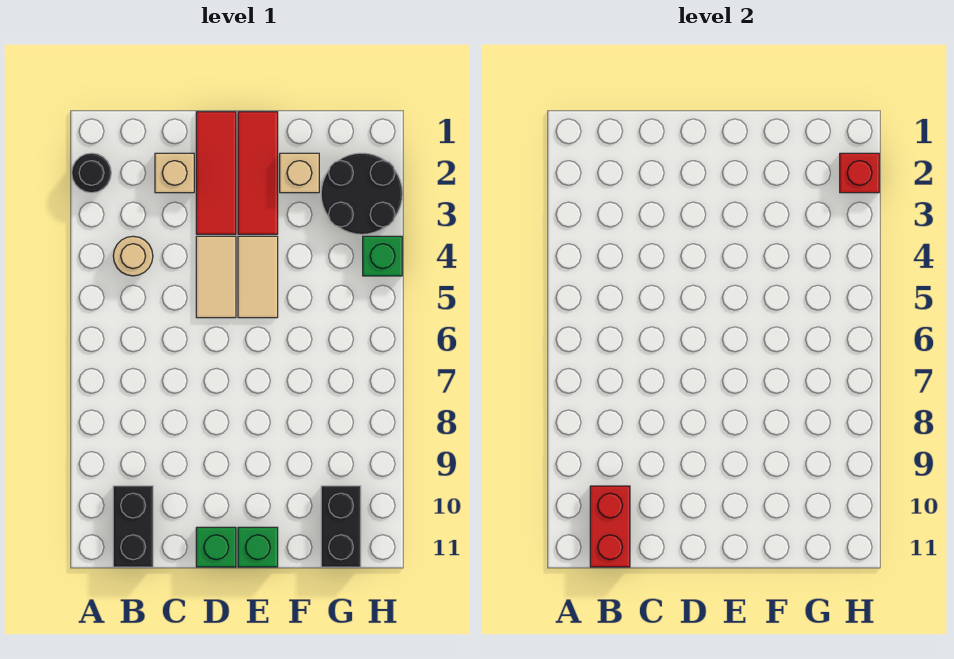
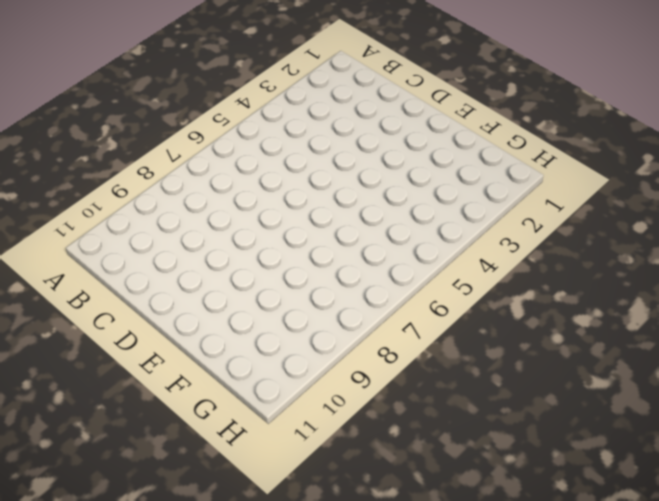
none -> black round brick A2 level 1
none -> tan round brick B4 level 1
none -> black brick B10:B11 level 1

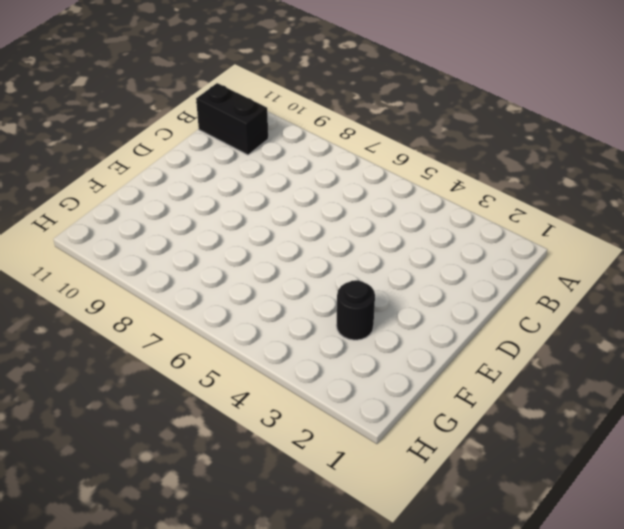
black round brick F3 level 1 -> black round brick A2 level 1
none -> tan round brick B4 level 1
none -> tan brick C2 level 1
none -> red tile D1:D3 level 1

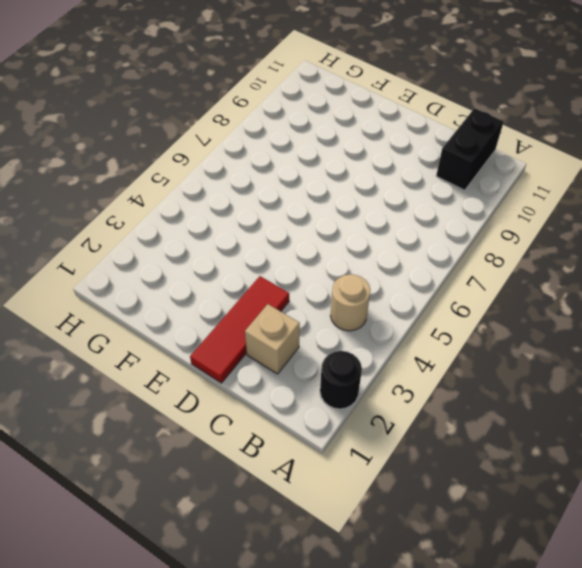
none -> tan tile D4:D5 level 1
none -> green brick D11 level 1
none -> red tile E1:E3 level 1

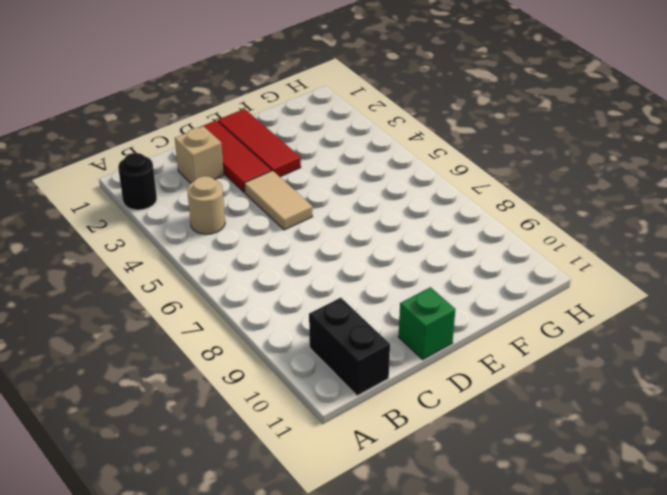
none -> tan tile E4:E5 level 1
none -> green brick E11 level 1
none -> tan brick F2 level 1

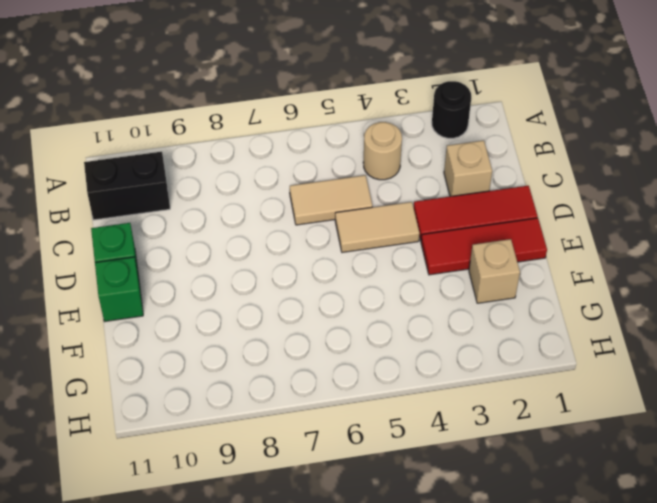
tan tile C5:C6 level 1 -> tan tile E4:E5 level 1
none -> black round brick G2:H3 level 1
none -> black brick G10:G11 level 1
none -> green brick H4 level 1

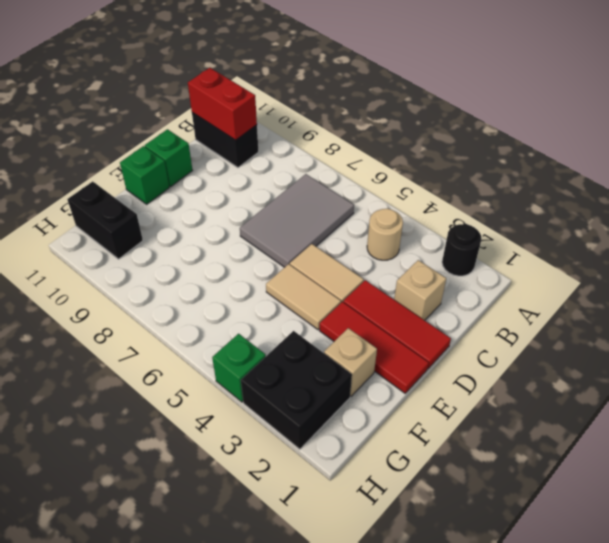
grey tile B6:D7 level 1 -> none
black brick G2:H3 level 1 -> black round brick G2:H3 level 1
none -> red brick H2 level 2

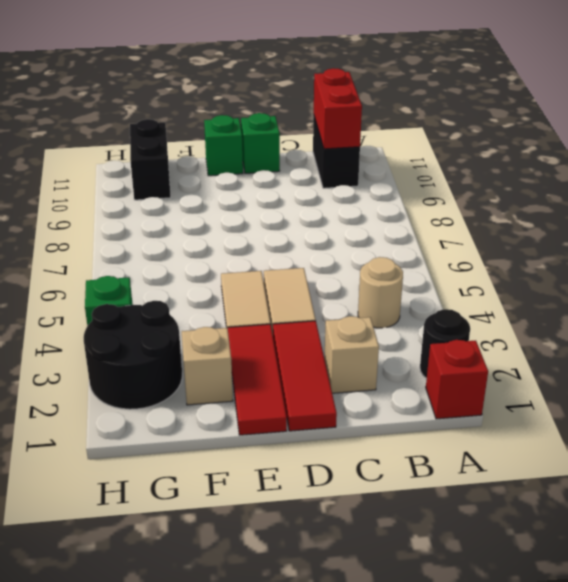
red brick A1 level 1 -> red brick H2 level 2

